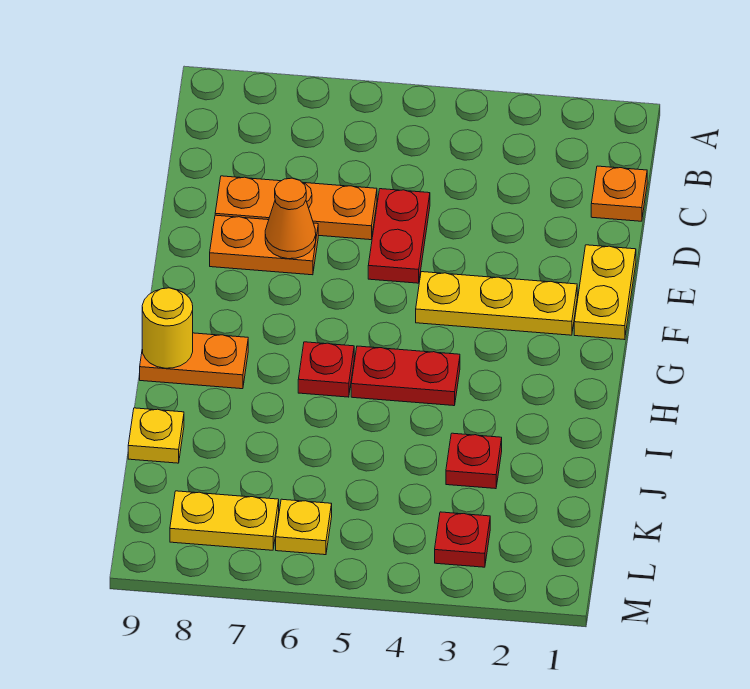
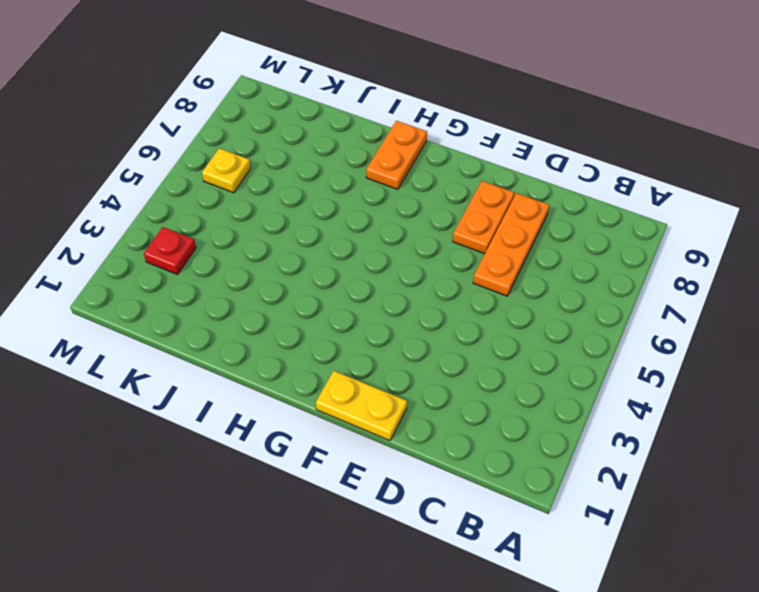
none -> orange plate C1 level 1
none -> red plate D5:E5 level 1
none -> yellow plate F2:F4 level 1

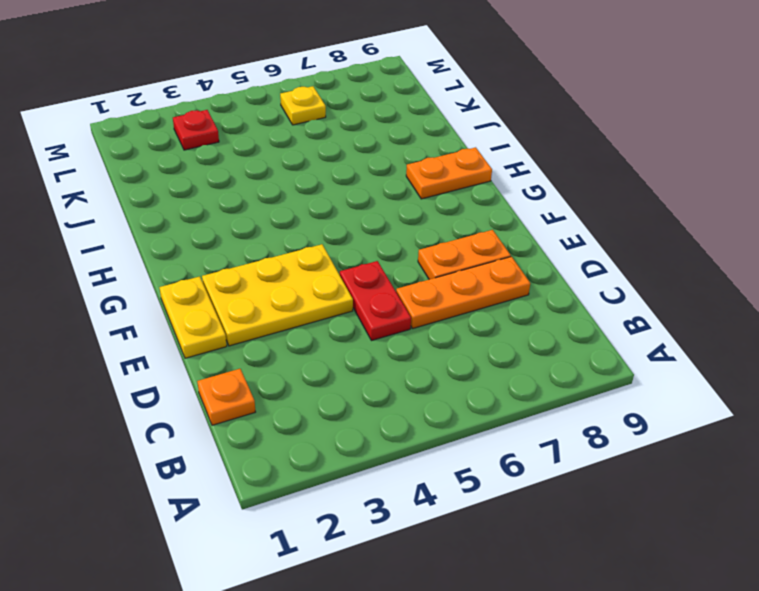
yellow plate E2:F4 level 1 -> yellow plate F2:F4 level 1
none -> red plate H4:H5 level 1
none -> red plate H6 level 1
none -> red plate J3 level 1

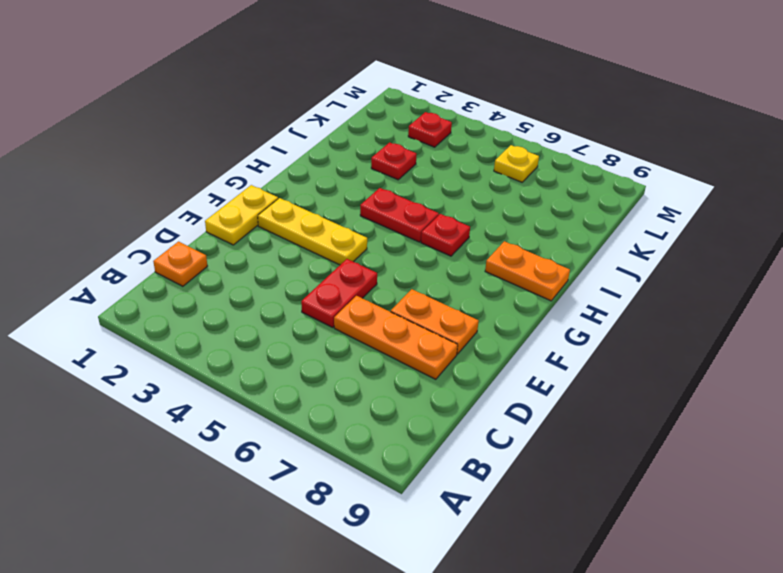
none -> yellow plate J9 level 1
none -> yellow plate L7:L8 level 1
none -> orange cone E7 level 2

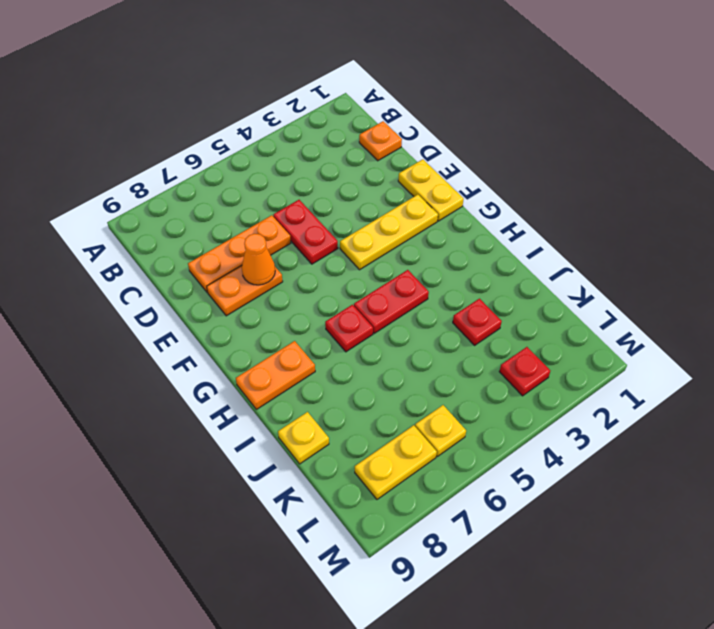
none -> yellow round brick H9 level 2

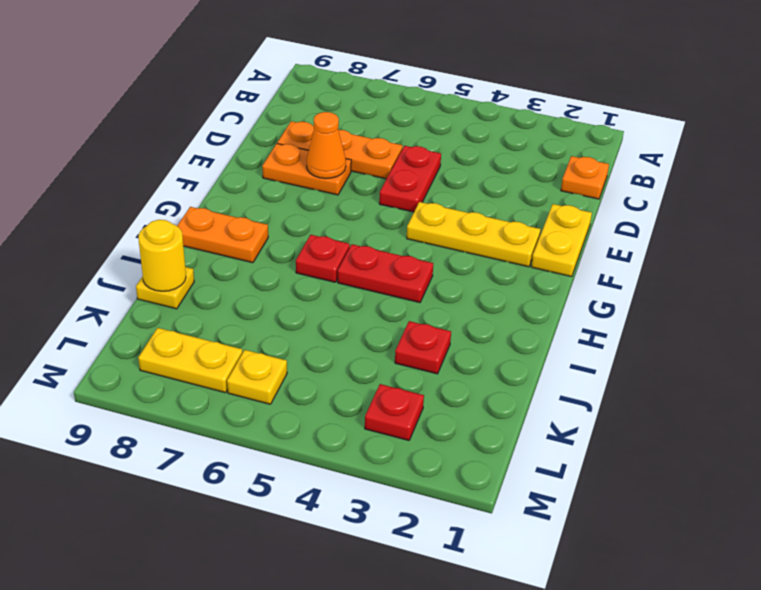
yellow round brick J9 level 2 -> yellow round brick H9 level 2

